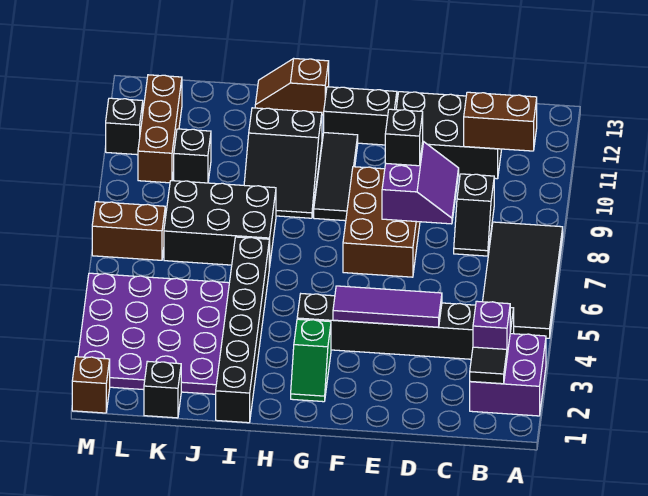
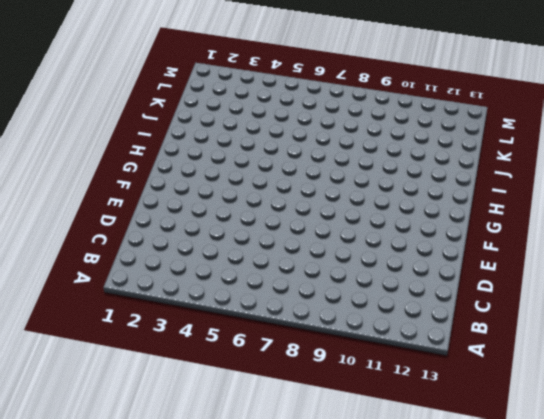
none -> purple brick A2:B3 level 1
none -> black tile A5:B8 level 1
none -> black brick B4:G4 level 1

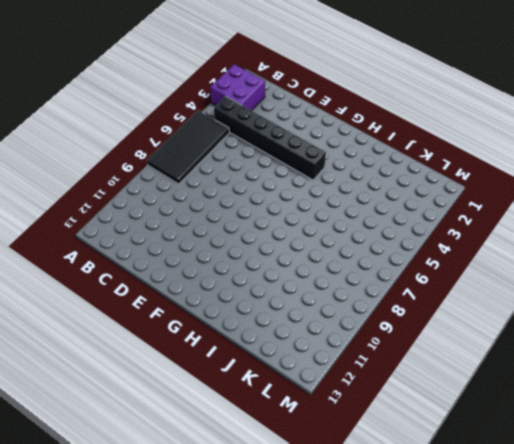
none -> black slope C8:C9 level 1 top 9
none -> black brick C11:E12 level 1
none -> brown brick E7:F9 level 1

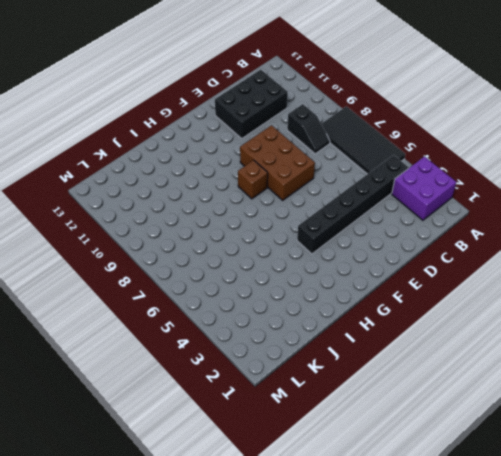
brown brick G8 level 1 -> brown brick M1 level 1
none -> black brick F12:G12 level 1
none -> green slope G2:G3 level 1 top 3
none -> black tile G9:G11 level 1

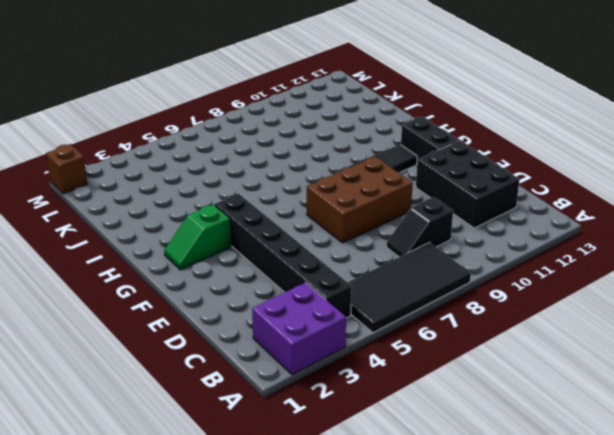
none -> black slope H9:I11 level 1 top 11
none -> brown slope H13:I13 level 1 top H
none -> black brick I1:I6 level 1

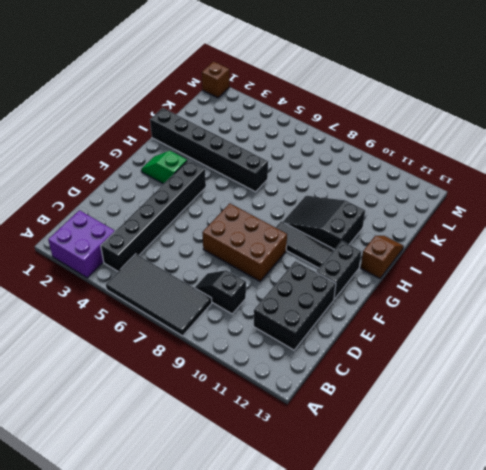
none -> black brick I7:K8 level 1
none -> purple plate J2:M5 level 1
none -> black brick K1 level 1

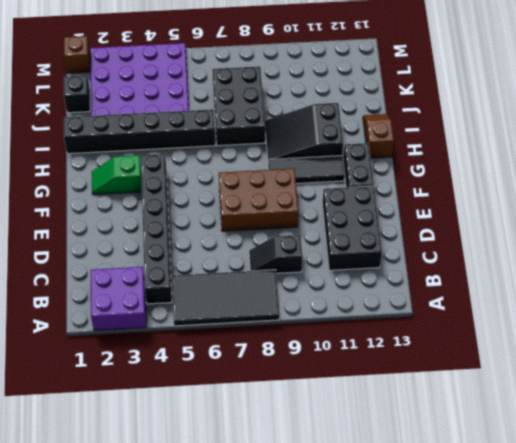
none -> black brick K10 level 1
none -> brown brick L7:M7 level 1
none -> brown brick L10:L12 level 1

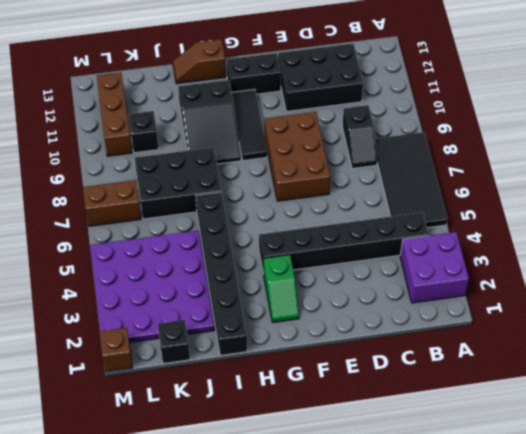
none -> black brick M11 level 1
none -> black tile B2 level 2
none -> purple brick B3 level 2

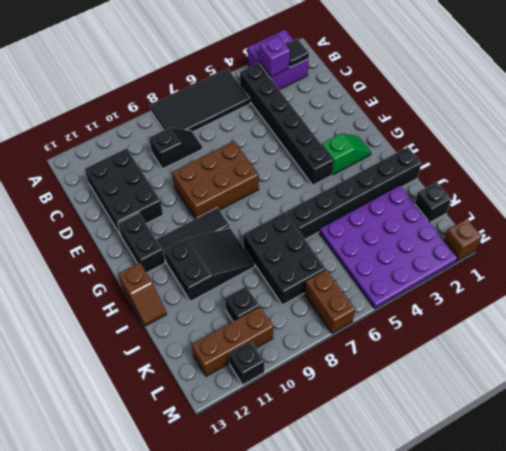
none -> brown brick B11:C11 level 2
none -> purple tile D4:F4 level 2
none -> purple slope D8:E9 level 2 top E

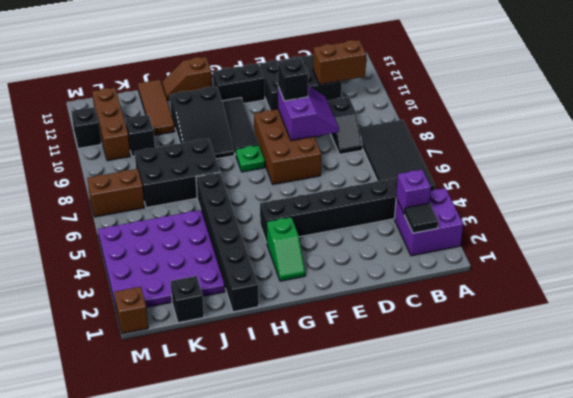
green plate G8 level 1 -> none
brown tile J11:J13 level 1 -> none
none -> purple tile D4:F4 level 2

